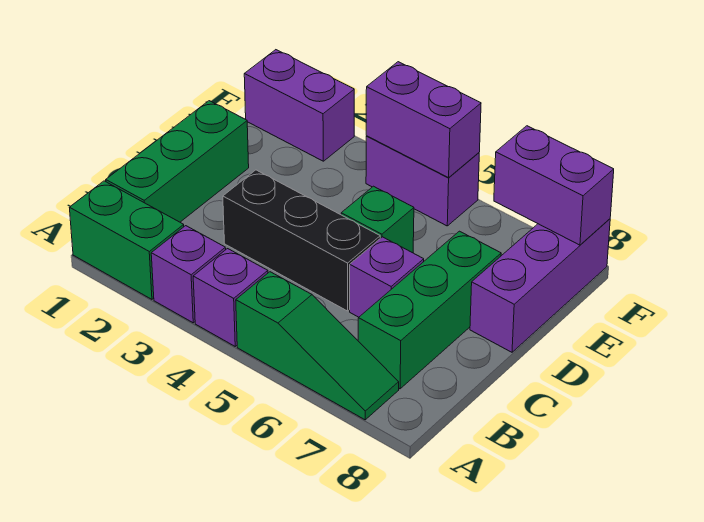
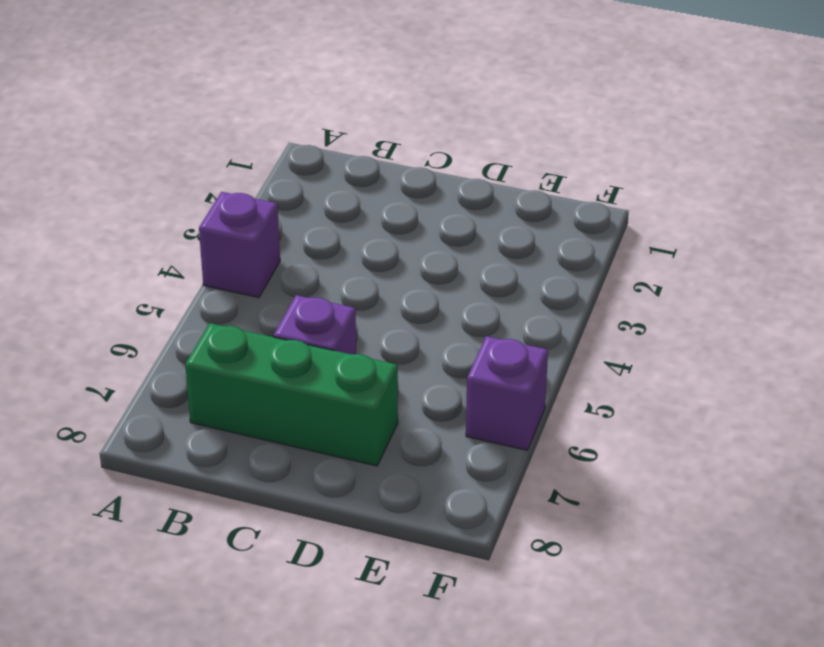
purple brick F6 level 1 -> purple brick A3 level 1
none -> green brick A1:A2 level 1
none -> green slope A5:A7 level 1 top 5
none -> green brick B1:D1 level 1

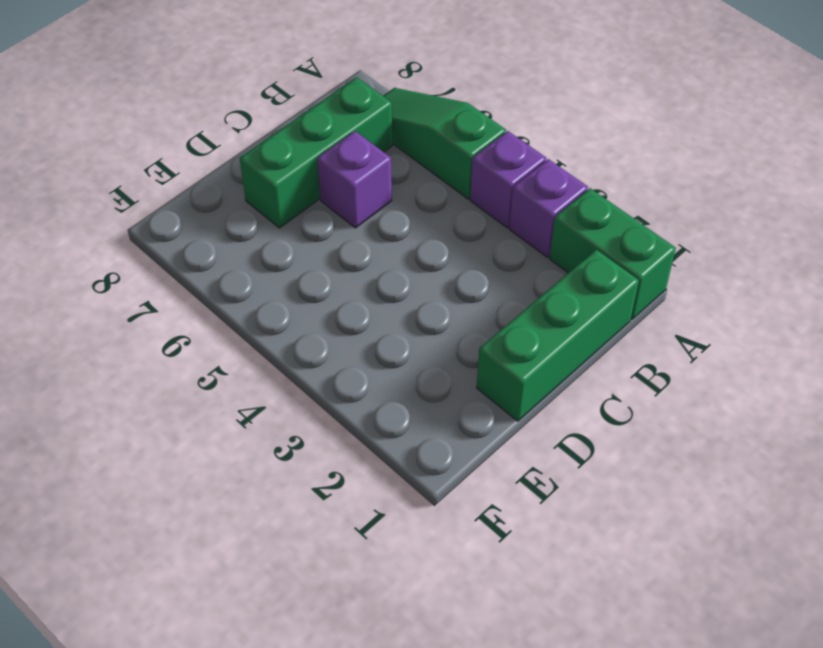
none -> black brick C3:C5 level 1
none -> green brick D5 level 1
none -> purple brick D8:F8 level 1

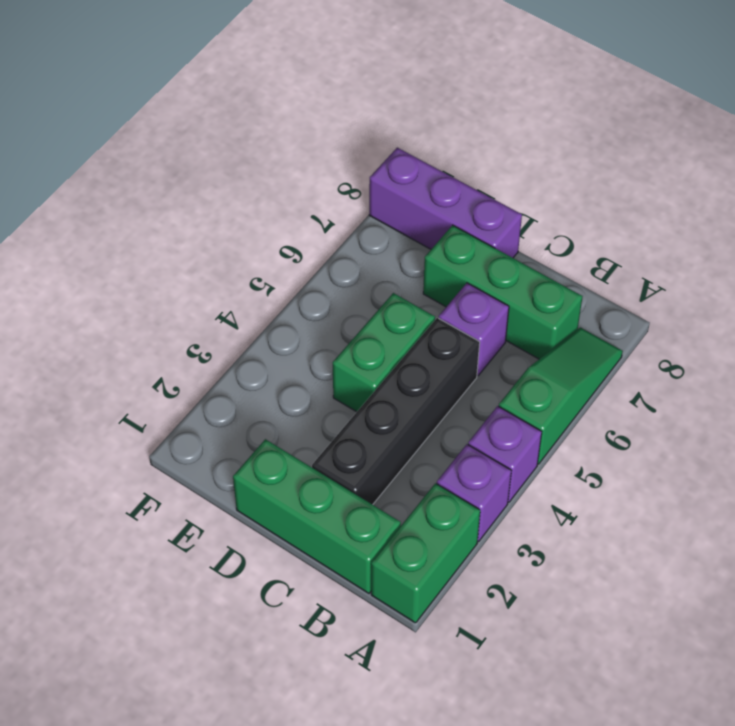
black brick C2:C5 level 1 -> black brick C3:C5 level 1
green brick D4:D5 level 1 -> green brick D5 level 1
none -> purple brick F1:F2 level 1
none -> purple brick F4:F5 level 1
none -> purple brick F4:F5 level 2

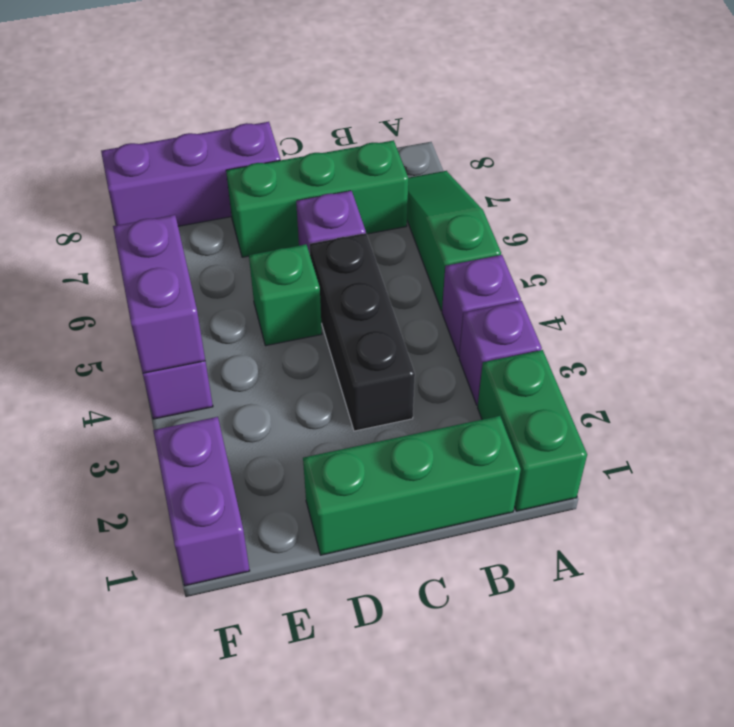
none -> purple brick F7:F8 level 2

